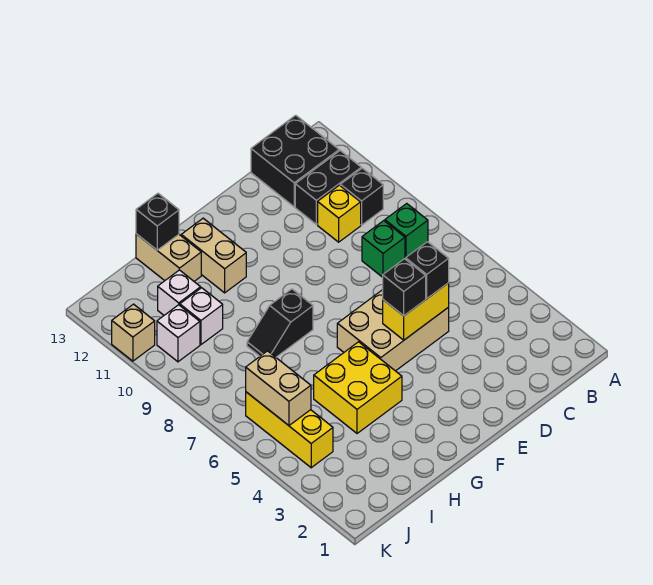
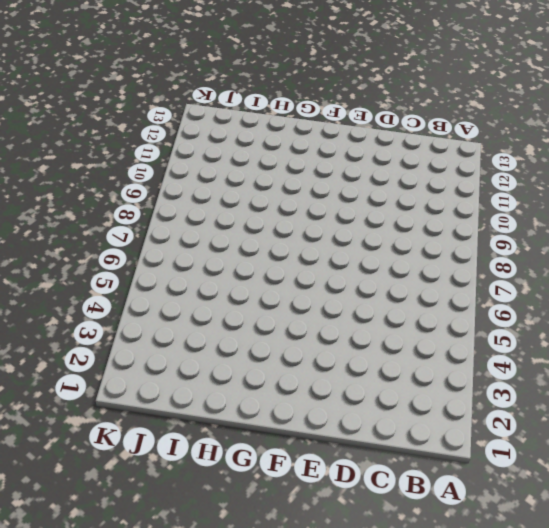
none -> green brick B8 level 1
none -> black brick B10 level 1
none -> black brick B11:C11 level 1

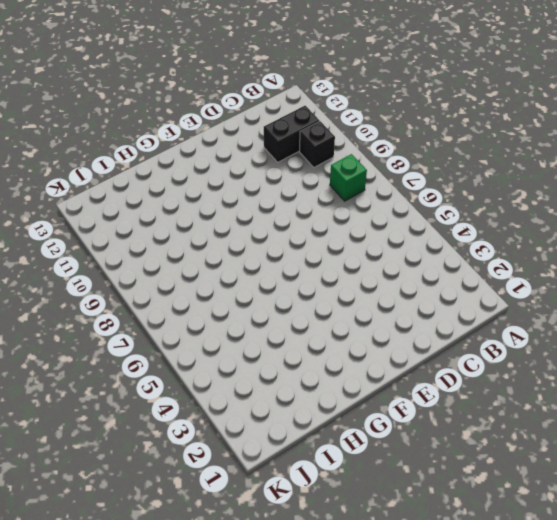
none -> black brick B12:C13 level 1
none -> green brick C8 level 1
none -> yellow brick C10 level 1

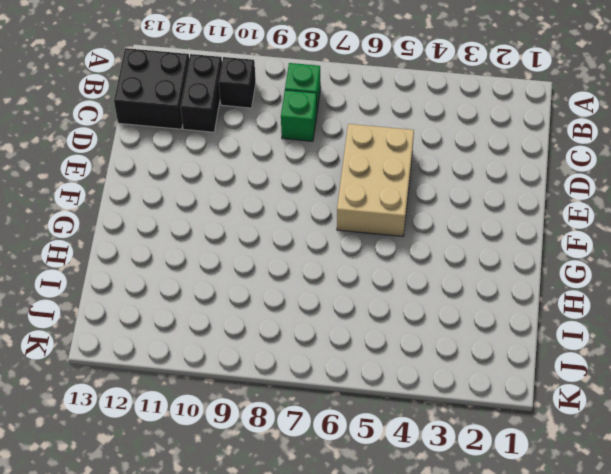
none -> yellow brick C10 level 1
none -> yellow brick G4:H5 level 1
none -> black slope G8:H8 level 1 top G

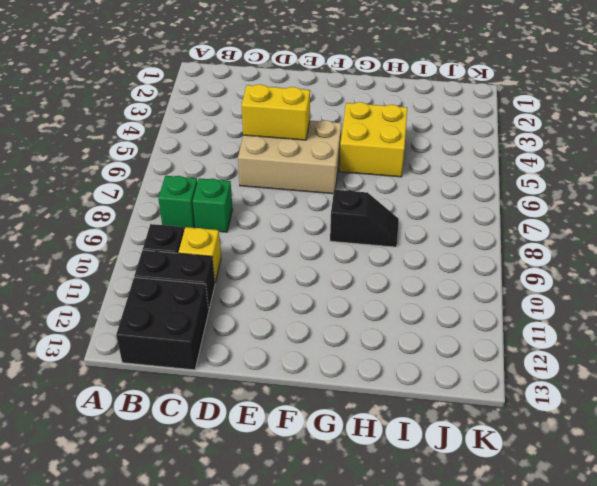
none -> tan brick G11:G12 level 1
none -> tan brick H12:H13 level 1
none -> white brick I10 level 1

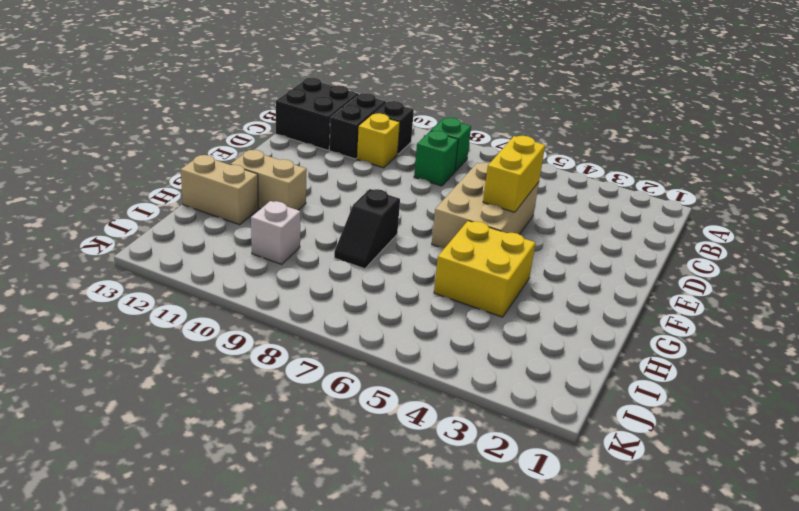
none -> white brick I11 level 1
none -> yellow brick J4:J6 level 1
none -> white brick J10 level 1

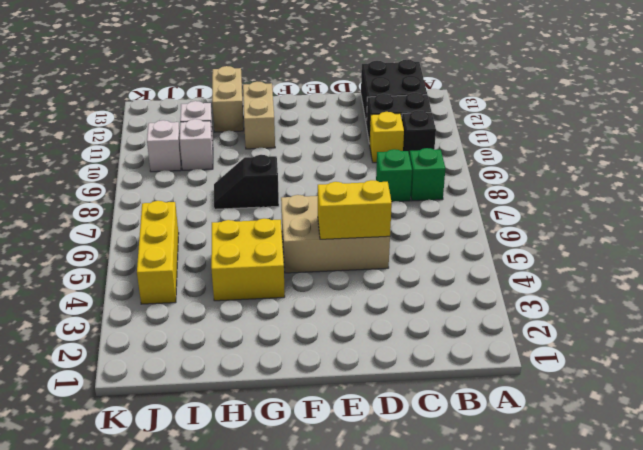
none -> tan brick K11 level 1
none -> black brick H13 level 2
none -> tan brick J5:J6 level 2

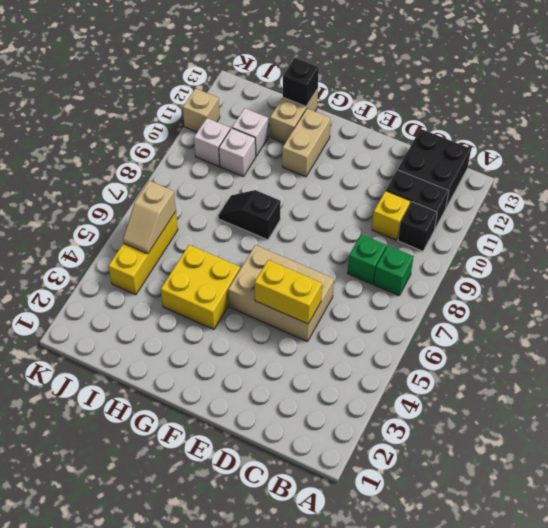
tan slope J5:J6 level 2 top 6 -> tan brick J5:J6 level 2
none -> black brick D5 level 3
none -> black brick E5 level 3

